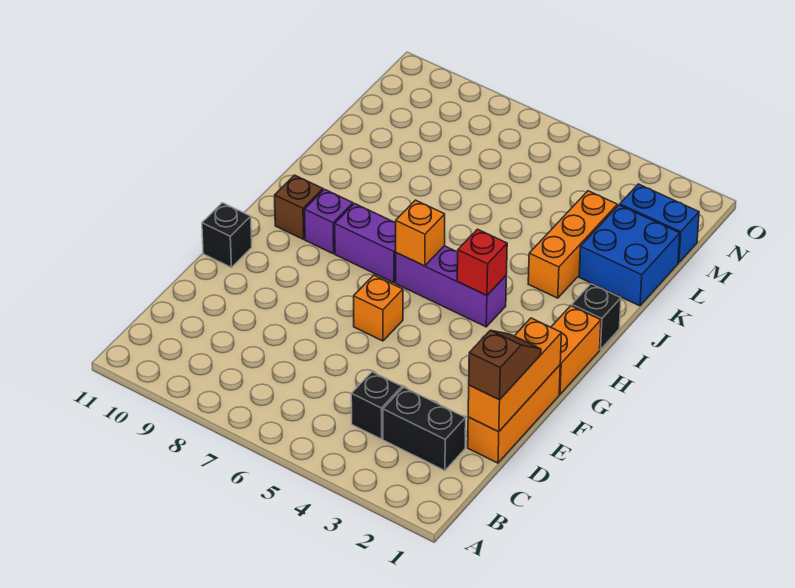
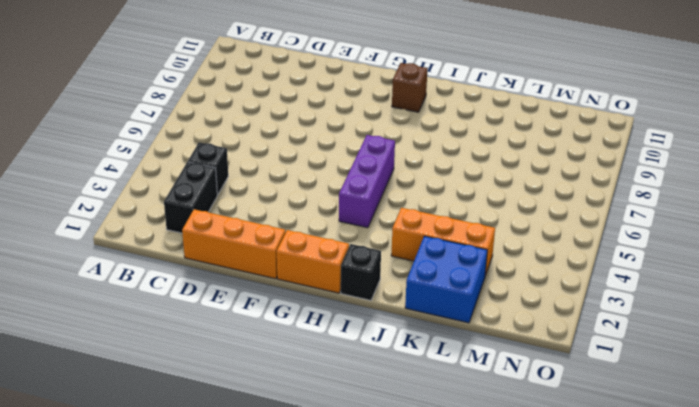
none -> orange brick F6 level 1
none -> black brick F11 level 1
none -> purple brick H7:H8 level 1

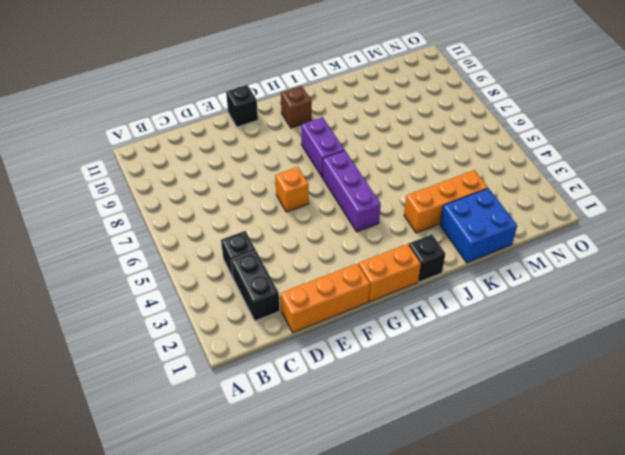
none -> purple brick H9 level 1
none -> blue brick M1:M2 level 1
none -> orange brick D1:F1 level 2

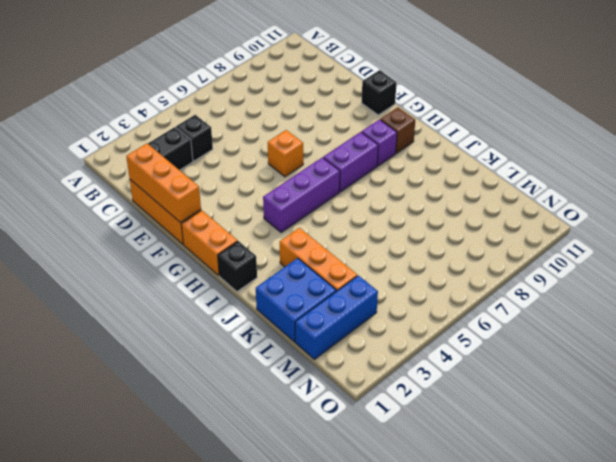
blue brick M1:M3 level 1 -> blue brick M1:M2 level 1
none -> red brick H4 level 2
none -> orange brick H6 level 2
none -> brown slope D1:E1 level 3 top D

